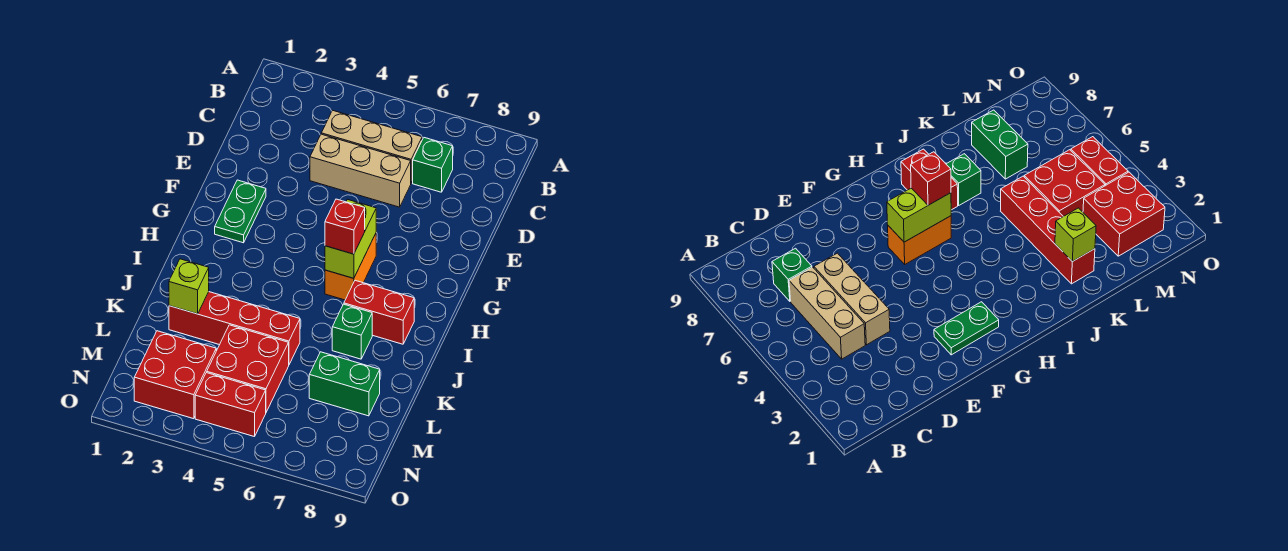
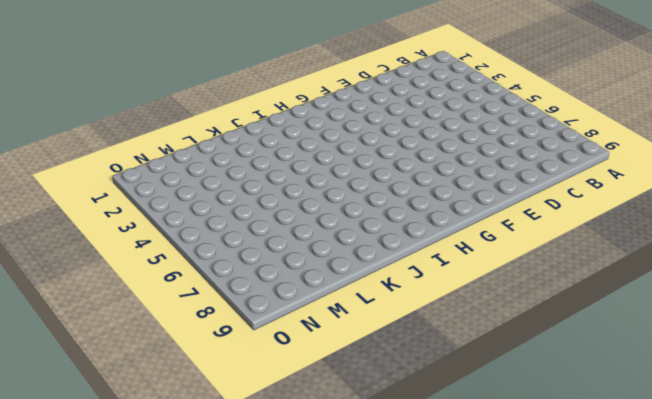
none -> tan brick C4:C6 level 1
none -> green brick C7 level 1
none -> tan brick D4:D6 level 1

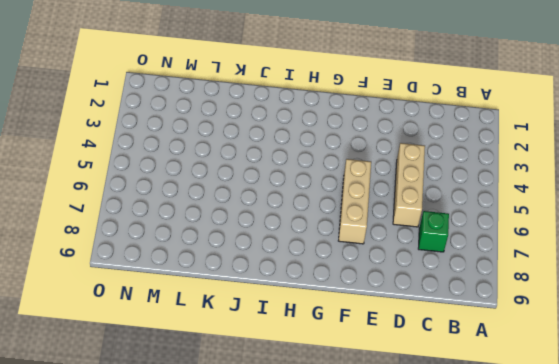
tan brick F5:F7 level 1 -> tan brick C4:C6 level 1
none -> green plate F2:G2 level 1
none -> orange brick G6:H6 level 1
none -> red brick I7:I8 level 1

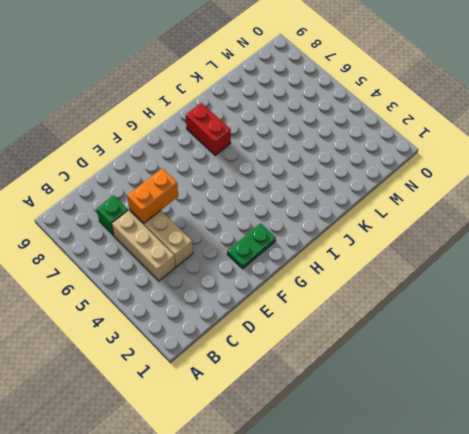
orange brick D6:E6 level 2 -> orange brick G6:H6 level 1
none -> green brick J7 level 1
none -> red brick K2:K5 level 1
none -> red brick L4:M5 level 1

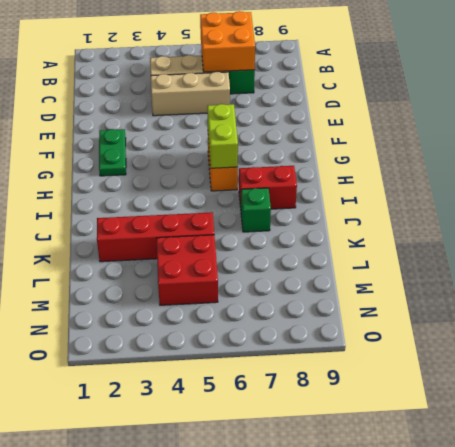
orange brick B6:C7 level 2 -> none
none -> green brick L7:L8 level 1
none -> red brick M2:N3 level 1
none -> red brick N4:N5 level 1

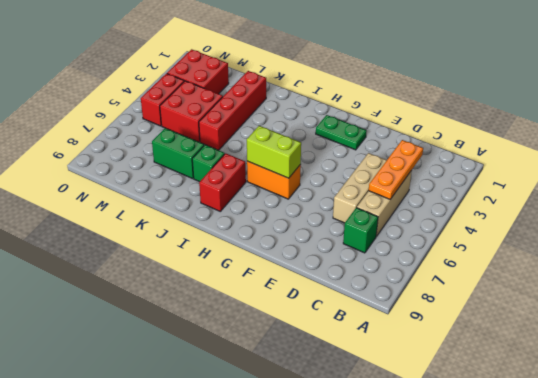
orange plate C3:C5 level 2 -> none
green brick K7:L7 level 1 -> green brick L7:L8 level 1
none -> lime brick K2 level 2
none -> red brick H6 level 3

